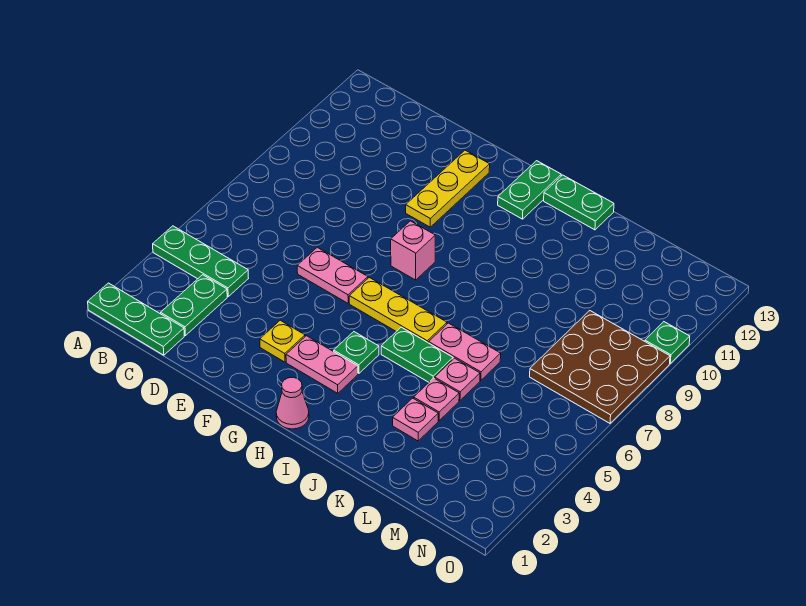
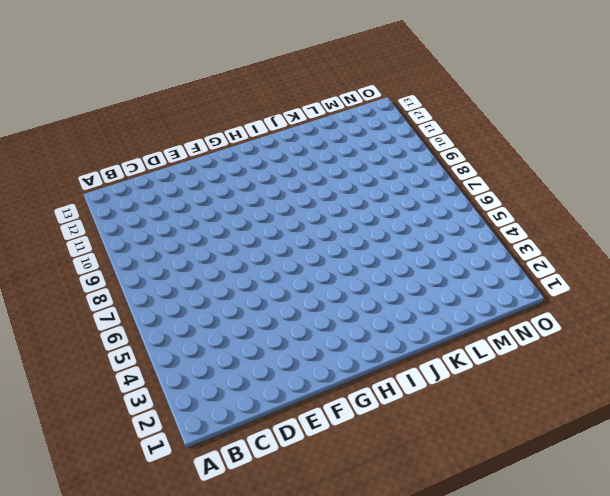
none -> green plate A1:C1 level 1
none -> green plate A4:C4 level 1
none -> green plate C2:C3 level 1

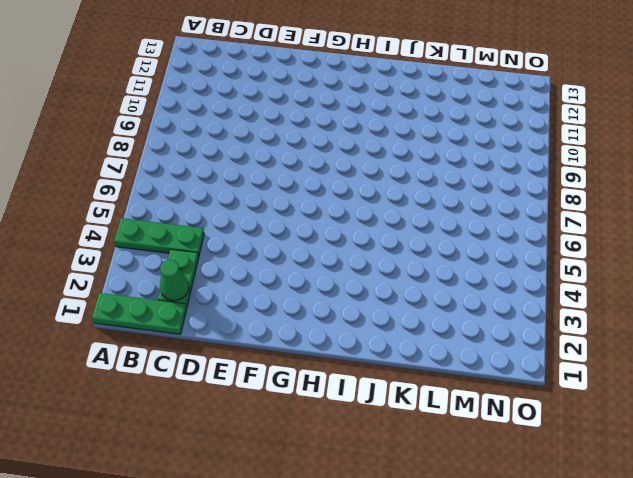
green cone C2 level 2 -> none
none -> pink plate E6:F6 level 1
none -> yellow plate F3 level 1
none -> yellow plate F10:F12 level 1

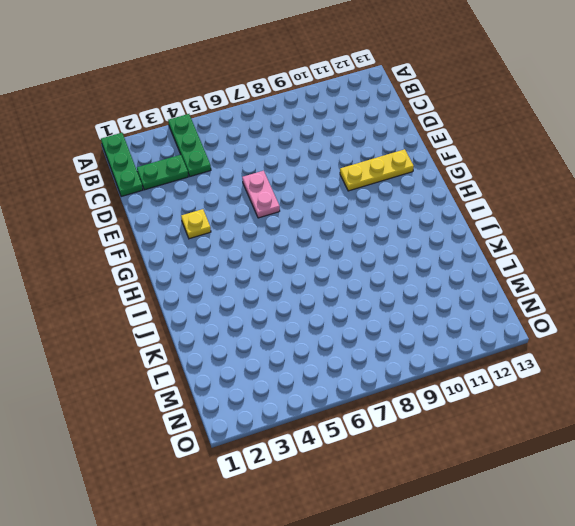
none -> pink plate G3:H3 level 1
none -> yellow plate G6:I6 level 1
none -> pink brick G8 level 1

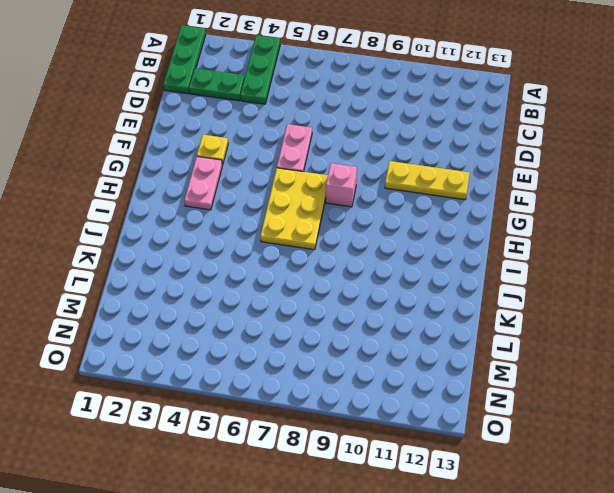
yellow plate G6:I7 level 1 -> yellow plate G6:I6 level 1
none -> pink cone H1 level 1
none -> green plate H4 level 1
none -> green plate H12:H13 level 1

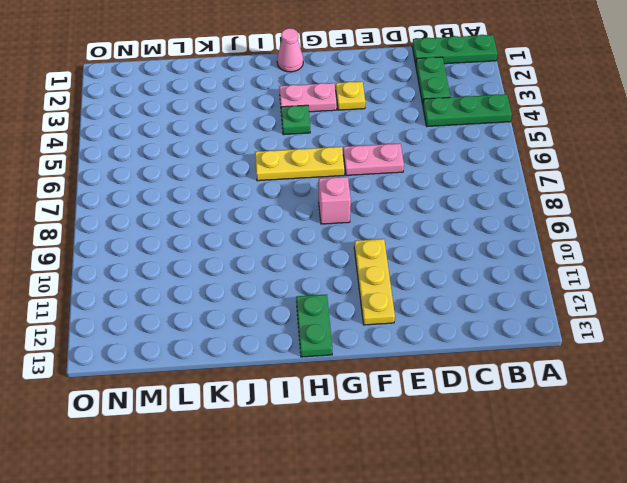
none -> green plate I5:J5 level 1
none -> green plate I13:J13 level 1
none -> pink plate J6:K6 level 1

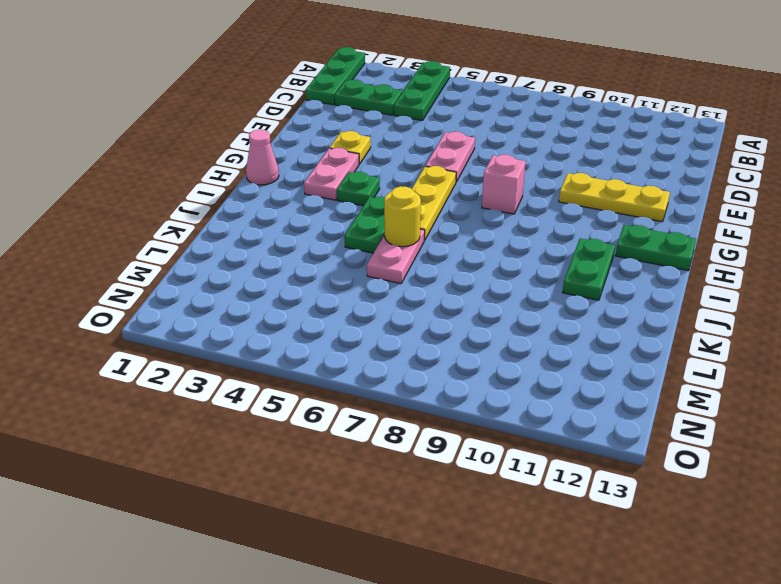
green plate I11:J11 level 1 -> green plate I13:J13 level 1
yellow round brick J6 level 2 -> none
none -> pink plate K3 level 1
none -> pink plate K4 level 1
none -> pink plate K5 level 1

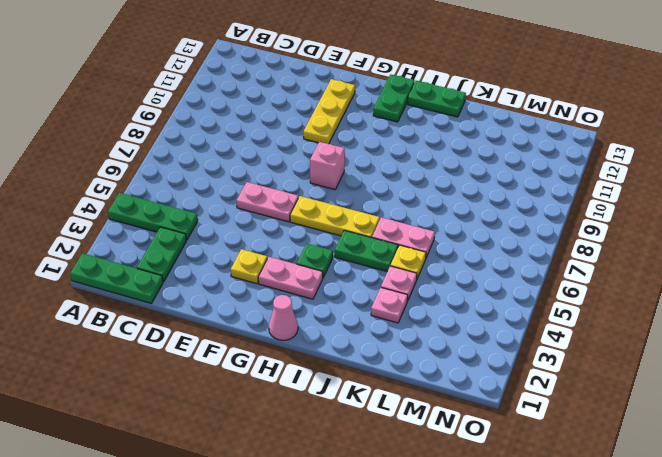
yellow plate K5 level 1 -> pink plate K5 level 1
none -> brown plate M7:O9 level 1
none -> green plate O10 level 1

